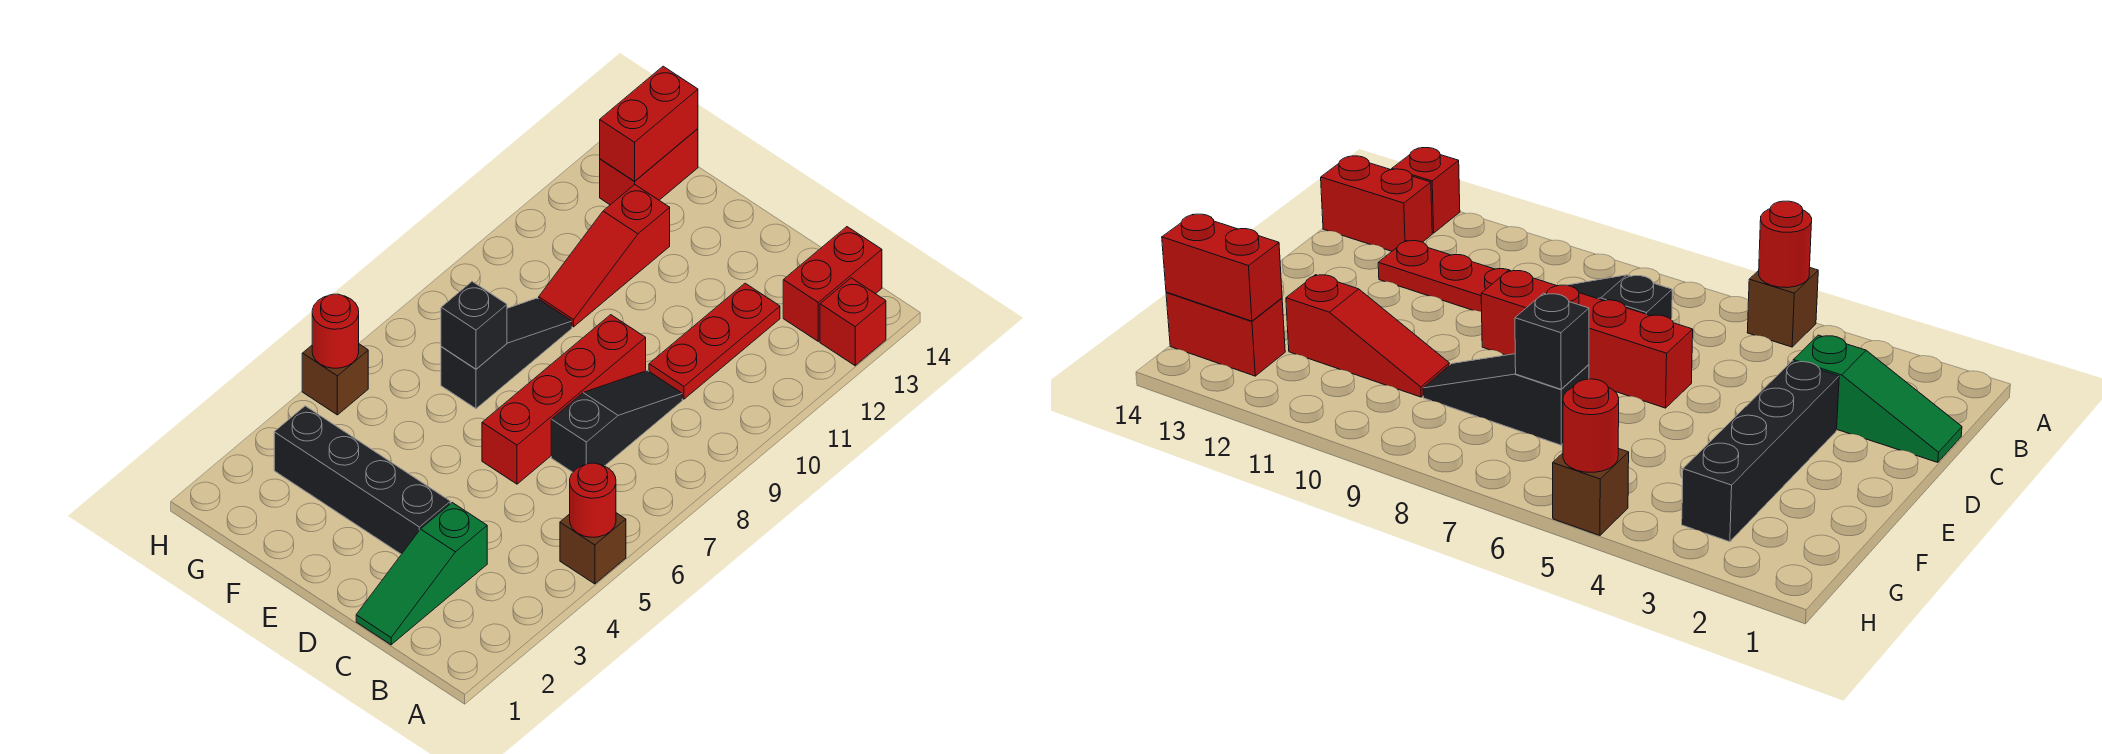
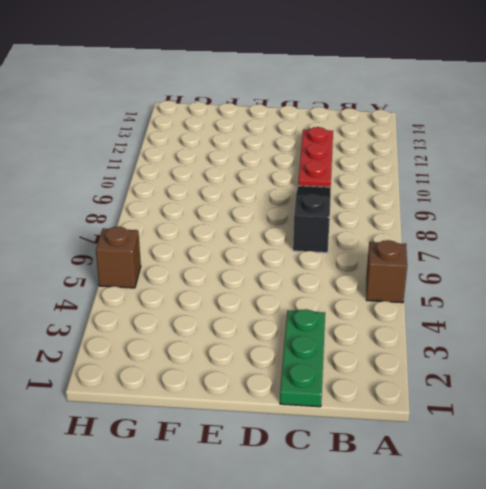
green plate C1:C3 level 1 -> green slope C1:C3 level 1 top 3
none -> red brick A13 level 1
none -> red brick B13:B14 level 1
none -> black brick D3:G3 level 1

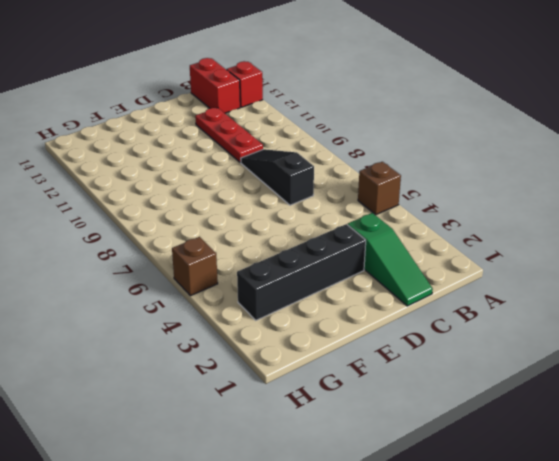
none -> red brick D6:D9 level 1
none -> black slope F7:F9 level 1 top 7
none -> red slope F10:F12 level 1 top 12

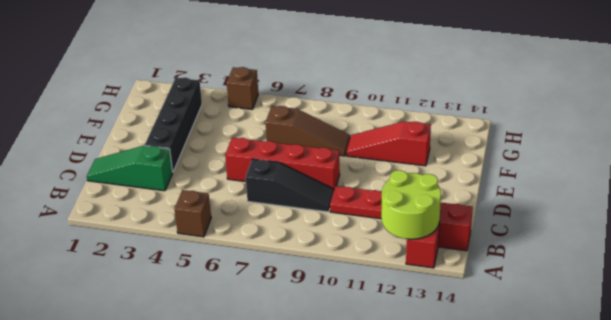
lime round brick A12:B13 level 2 -> none
brown slope F7:F9 level 1 top 7 -> black slope F7:F9 level 1 top 7
none -> red brick G13:G14 level 1
none -> red round brick A5 level 2
none -> black brick F7 level 2

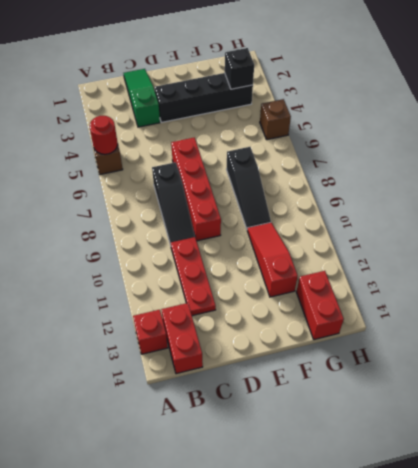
black brick G3 level 2 -> black brick F7 level 2
none -> red brick G13:G14 level 2
none -> red round brick H5 level 2

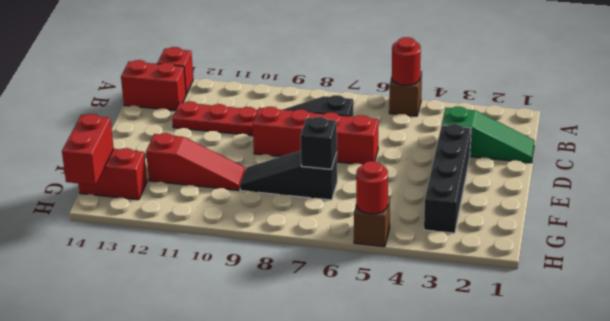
red brick G14:H14 level 2 -> red brick G13:G14 level 2

